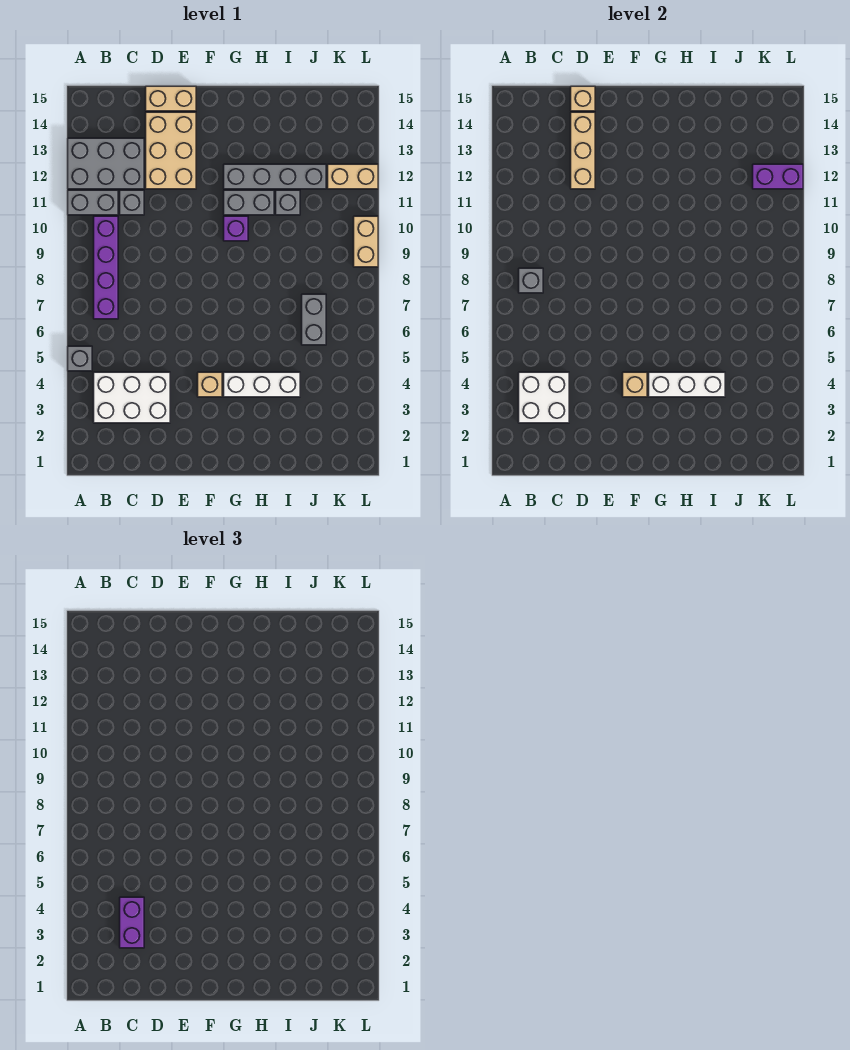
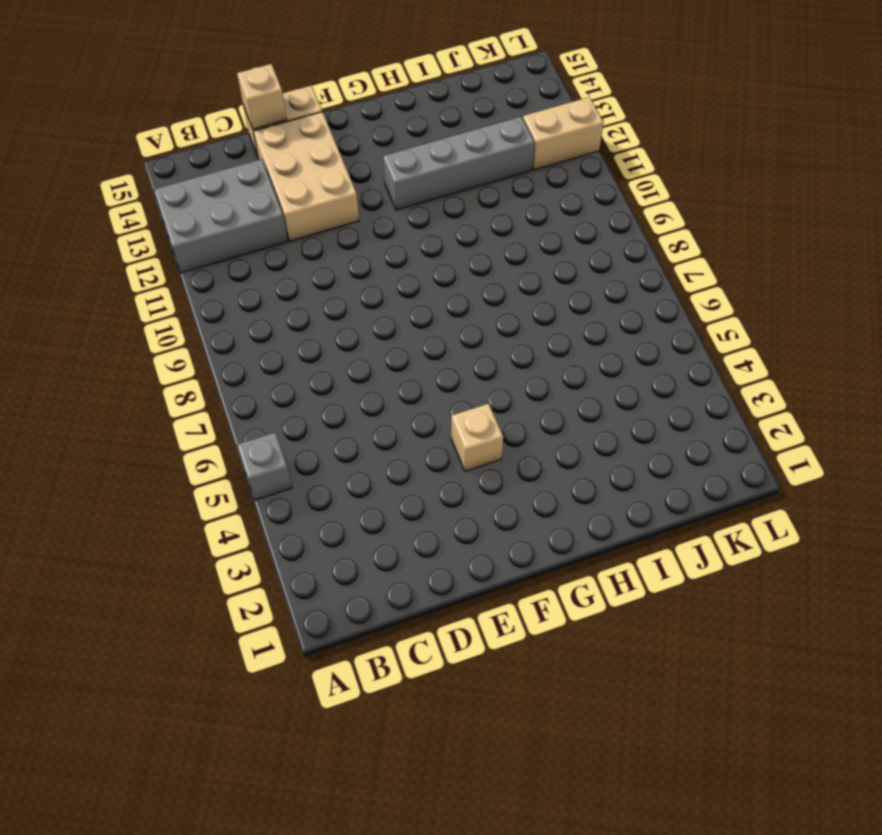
none -> grey brick A11:B11 level 1
none -> white brick B3:D4 level 1
none -> purple brick B7:B10 level 1

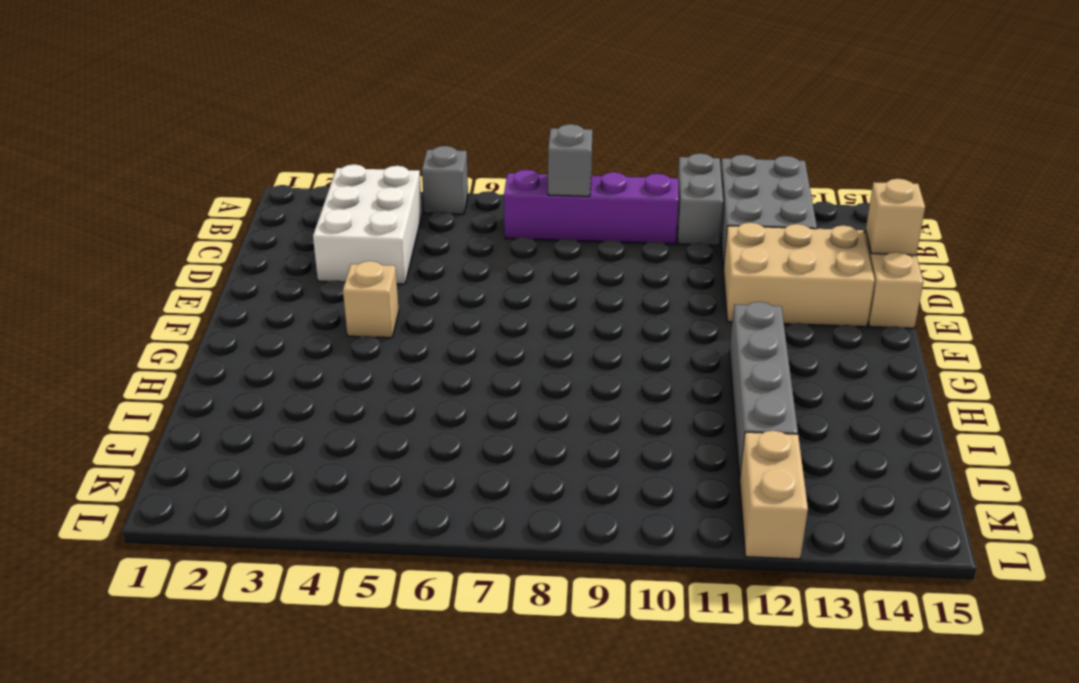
none -> grey brick C11 level 1
none -> white brick G4:I4 level 1
none -> purple brick G10 level 1

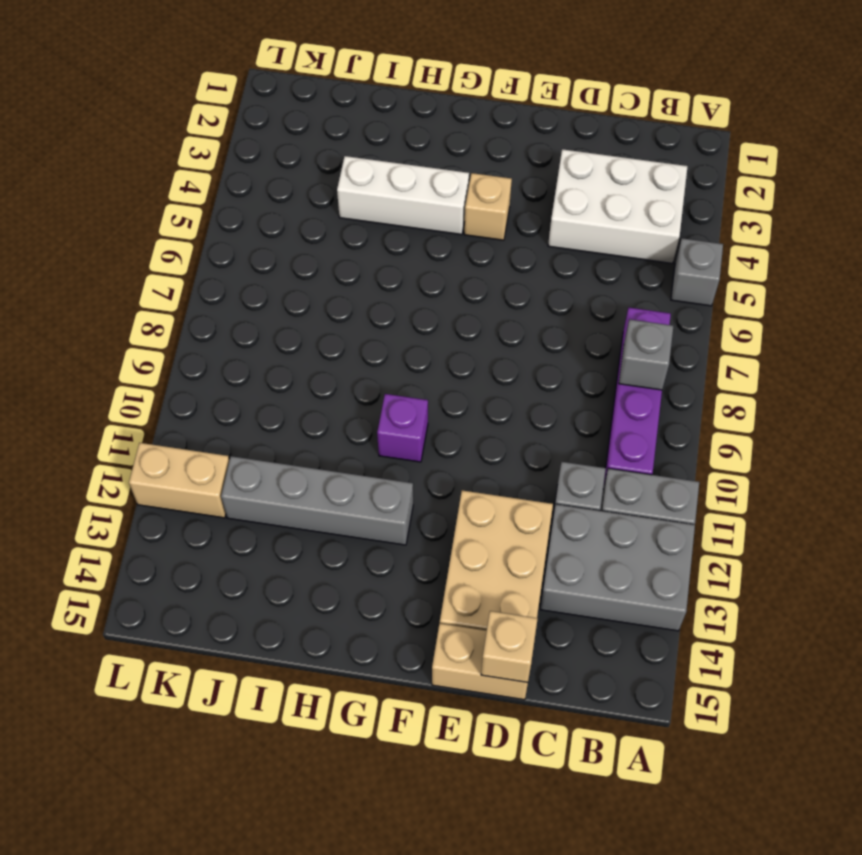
none -> grey brick G11:H11 level 1
none -> grey brick I11 level 1
none -> grey brick J6:J7 level 1

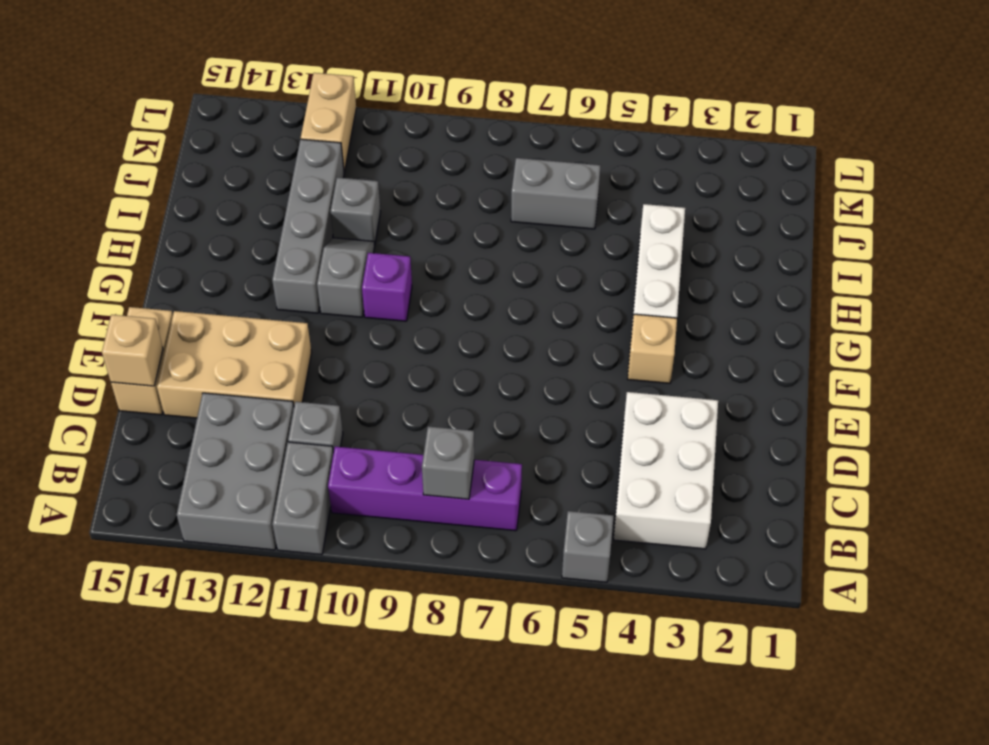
grey slope G11:H11 level 1 top G -> grey brick G11:H11 level 1
none -> tan brick L9:L10 level 1
none -> white brick B3:C4 level 2
none -> tan brick D12:D14 level 2

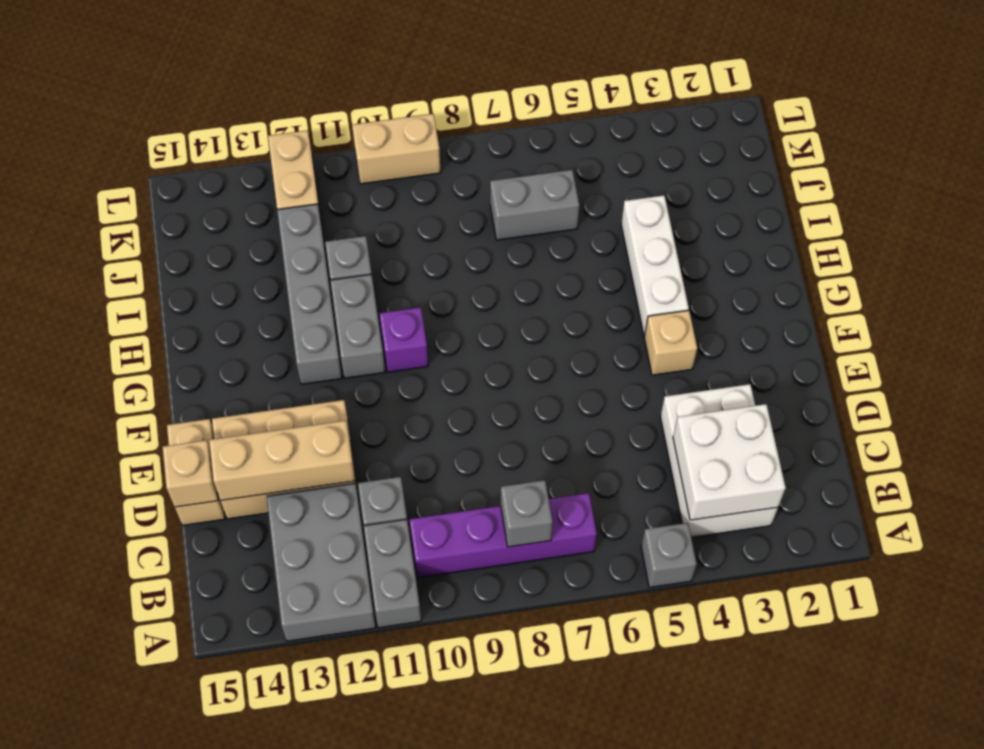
none -> tan brick F4 level 2
none -> white brick G4:I4 level 2
none -> purple brick K12:L12 level 2

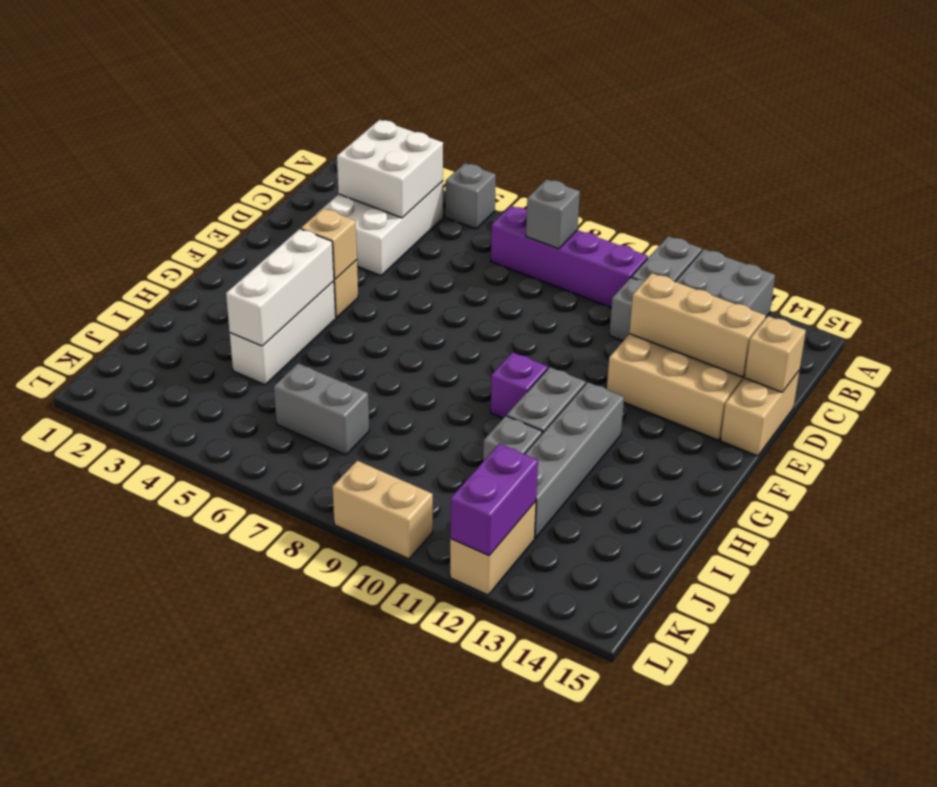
none -> purple brick C3:C4 level 3

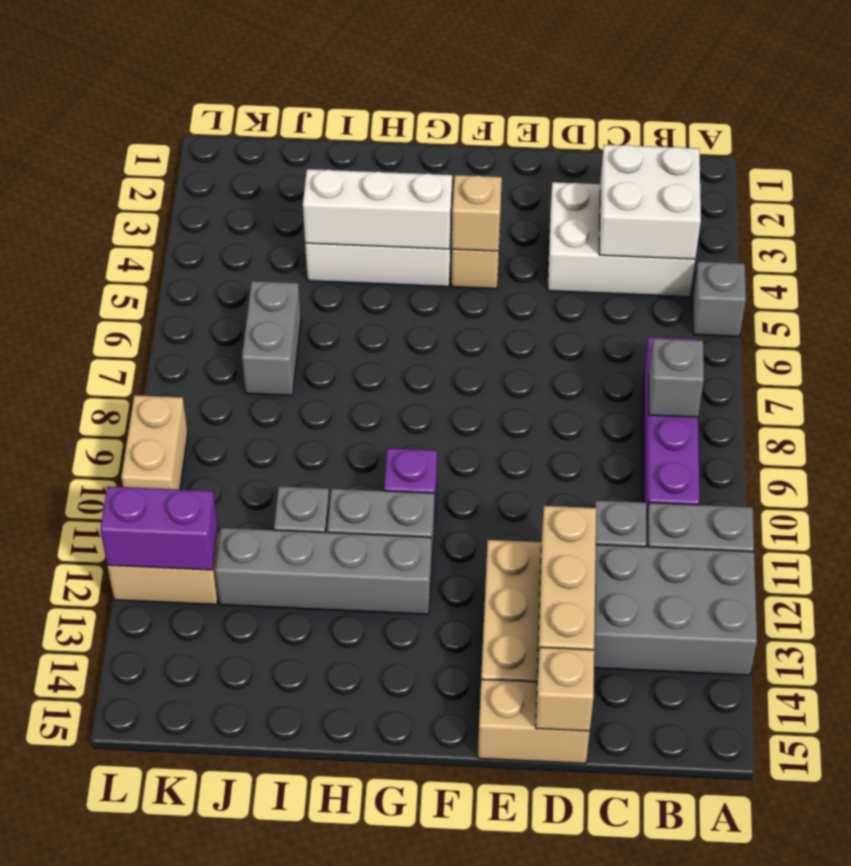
none -> purple brick C3:C4 level 3

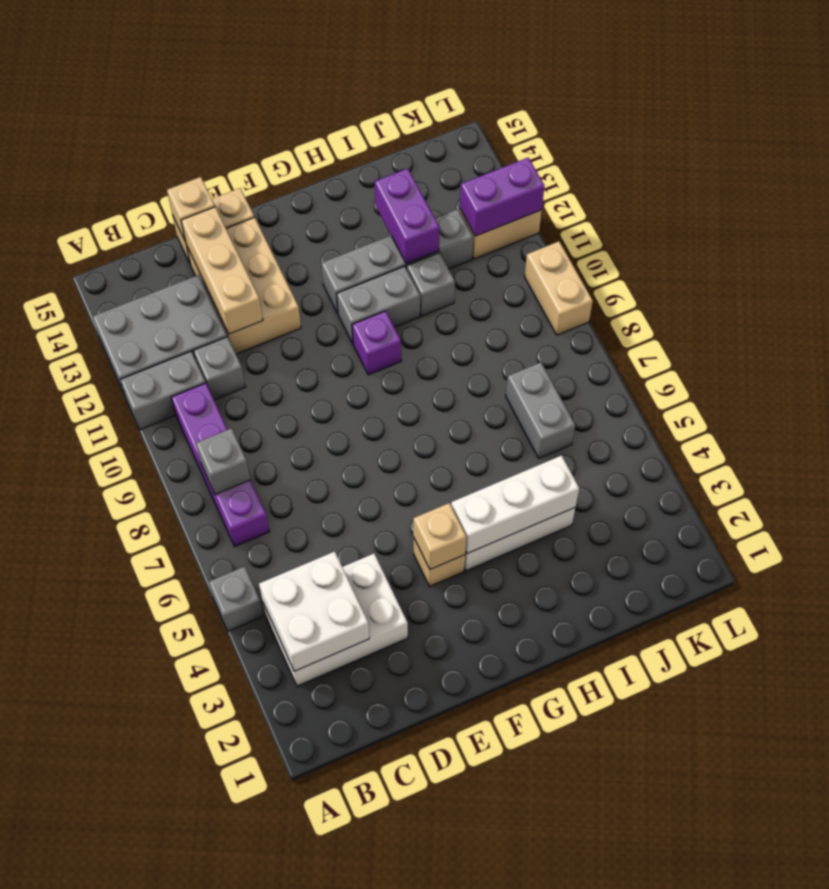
purple brick I12:I13 level 2 -> purple brick C3:C4 level 3

